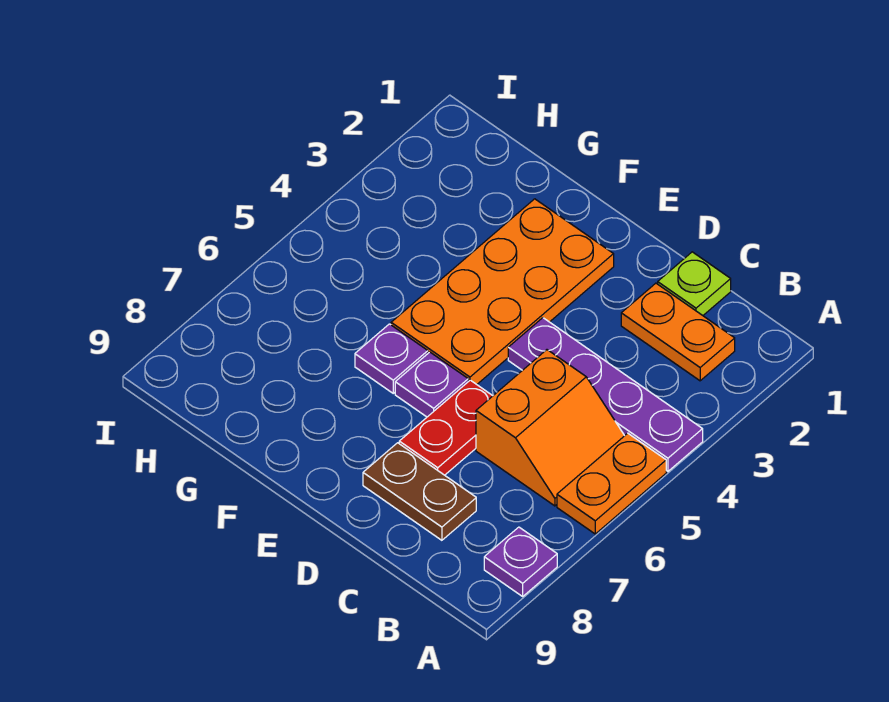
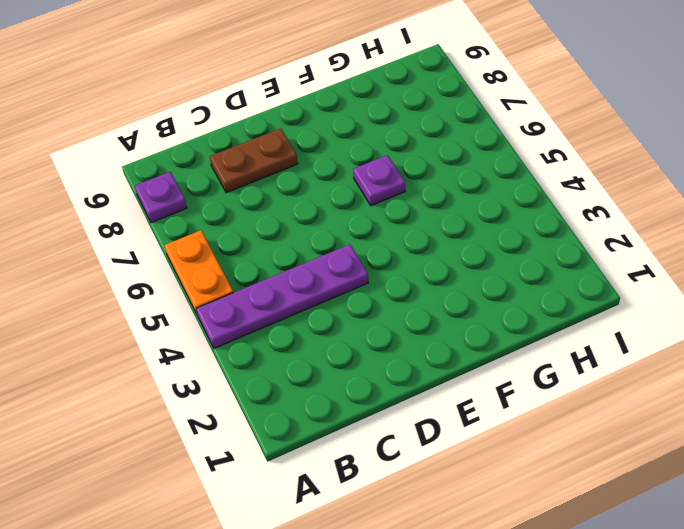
none -> orange plate B2:C2 level 1
none -> orange slope B5:C6 level 1 top C

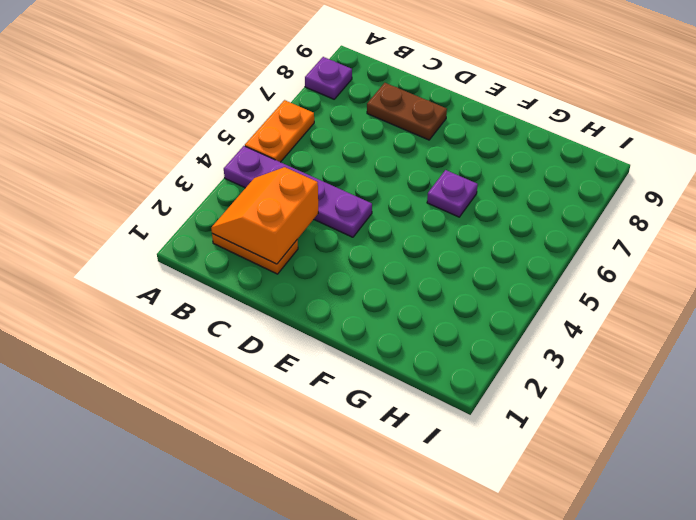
orange slope B2:C3 level 2 top C -> orange slope B5:C6 level 1 top C
none -> lime plate C1 level 1
none -> red plate D6:D7 level 1

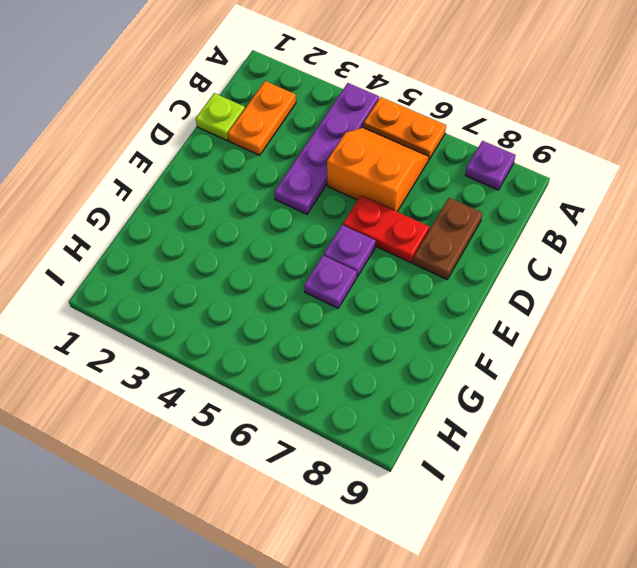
none -> orange plate E2:F5 level 1

